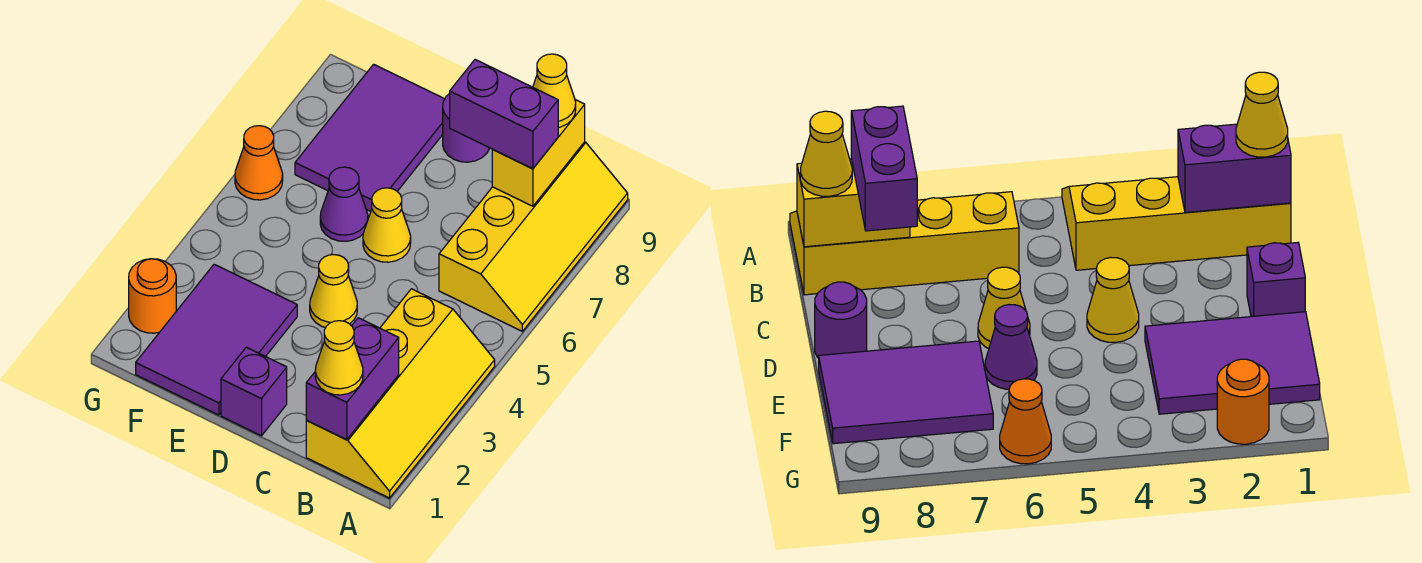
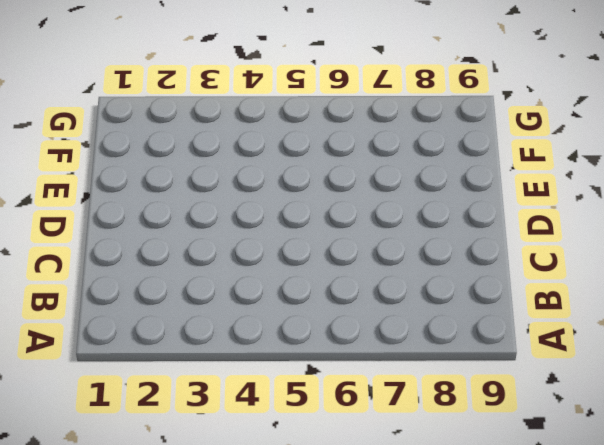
none -> yellow slope A1:B4 level 1 top B
none -> yellow slope A6:B9 level 1 top B
none -> purple brick D1 level 1

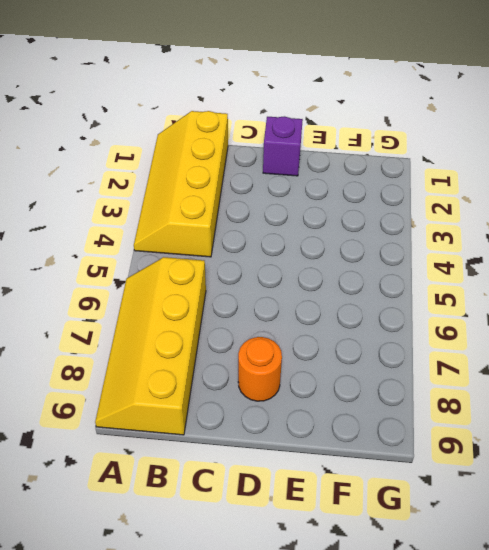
orange round brick D8 level 1 -> orange round brick G2 level 1
none -> yellow cone D4 level 1
none -> yellow cone D6 level 1
none -> purple round brick D9 level 1

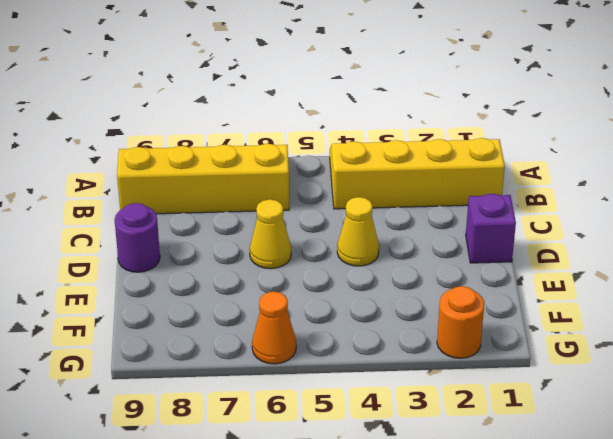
none -> purple tile E1:F3 level 1
none -> purple cone E6 level 1
none -> purple tile E7:F9 level 1

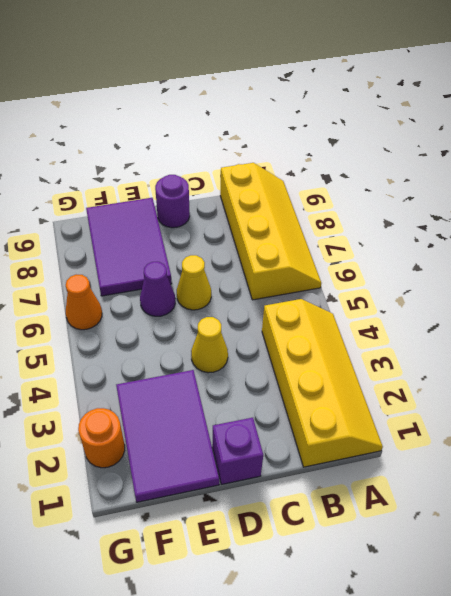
none -> purple brick B1:B2 level 2
none -> yellow brick B8:B9 level 2
none -> yellow cone B1 level 3

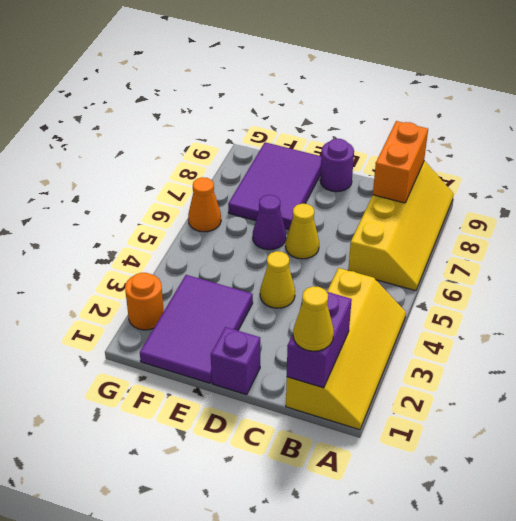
orange brick B8:B9 level 2 -> yellow brick B8:B9 level 2
none -> purple brick B8:C8 level 3
none -> yellow cone B9 level 3

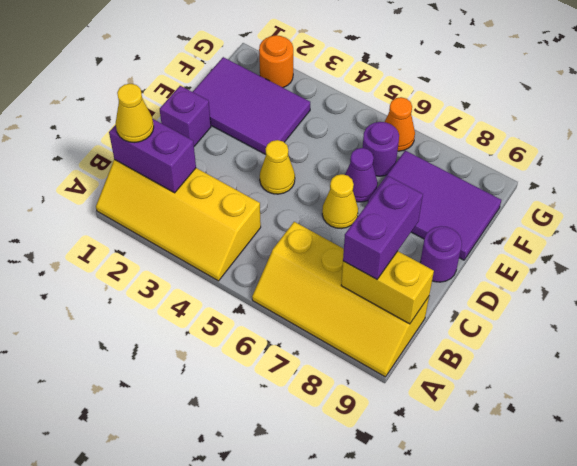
purple round brick F6 level 1 -> none
none -> yellow cone B9 level 3

